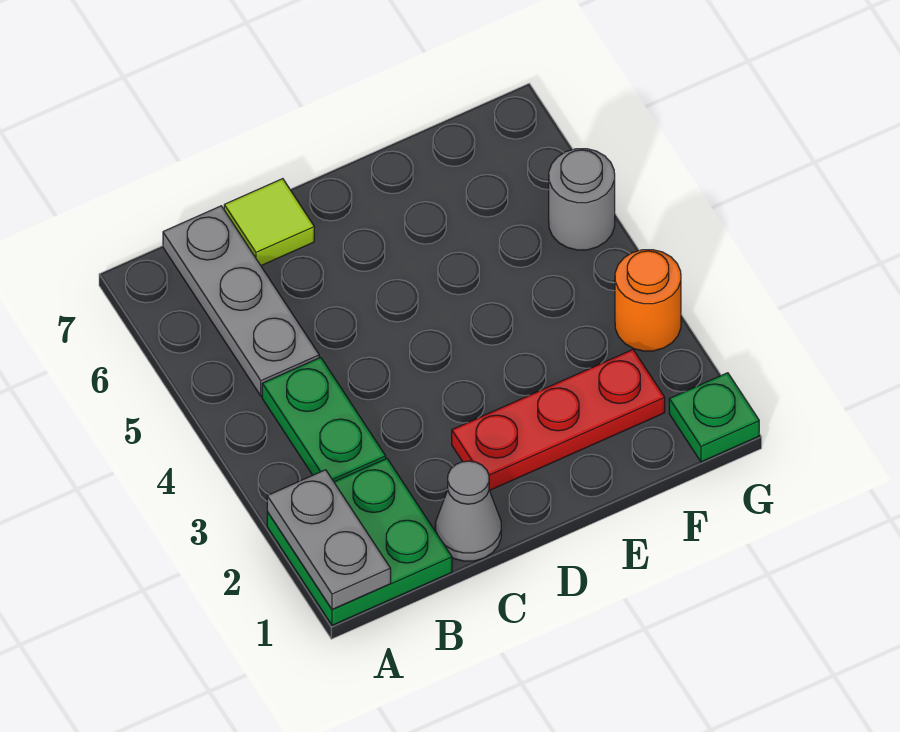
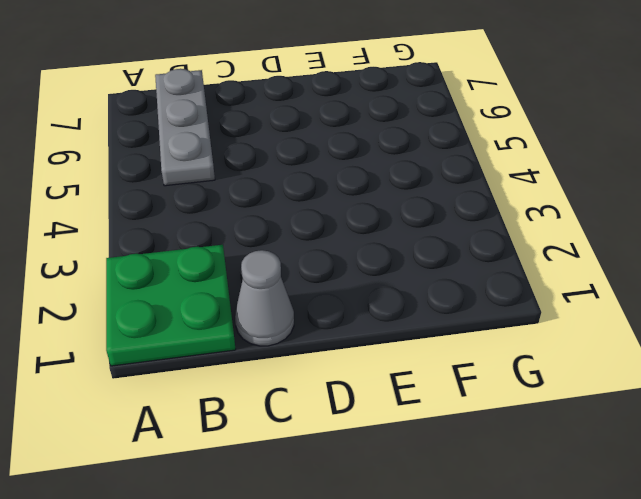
none -> green plate B3:B4 level 1
none -> lime tile C7 level 1

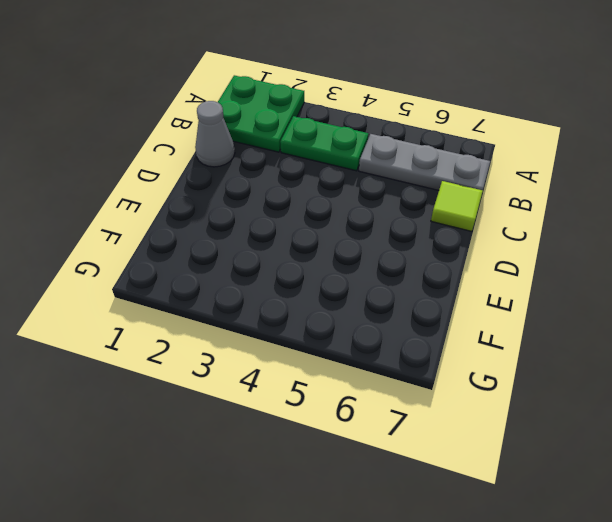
none -> red plate D2:F2 level 1
none -> green plate G1 level 1

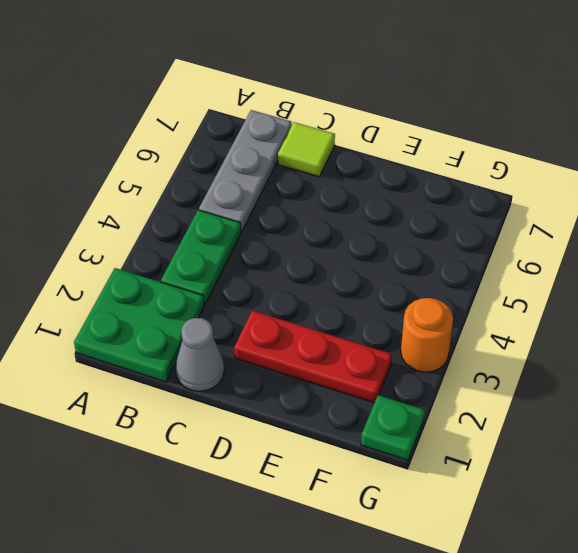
none -> grey round brick G5 level 1
none -> grey plate A1:A2 level 2

